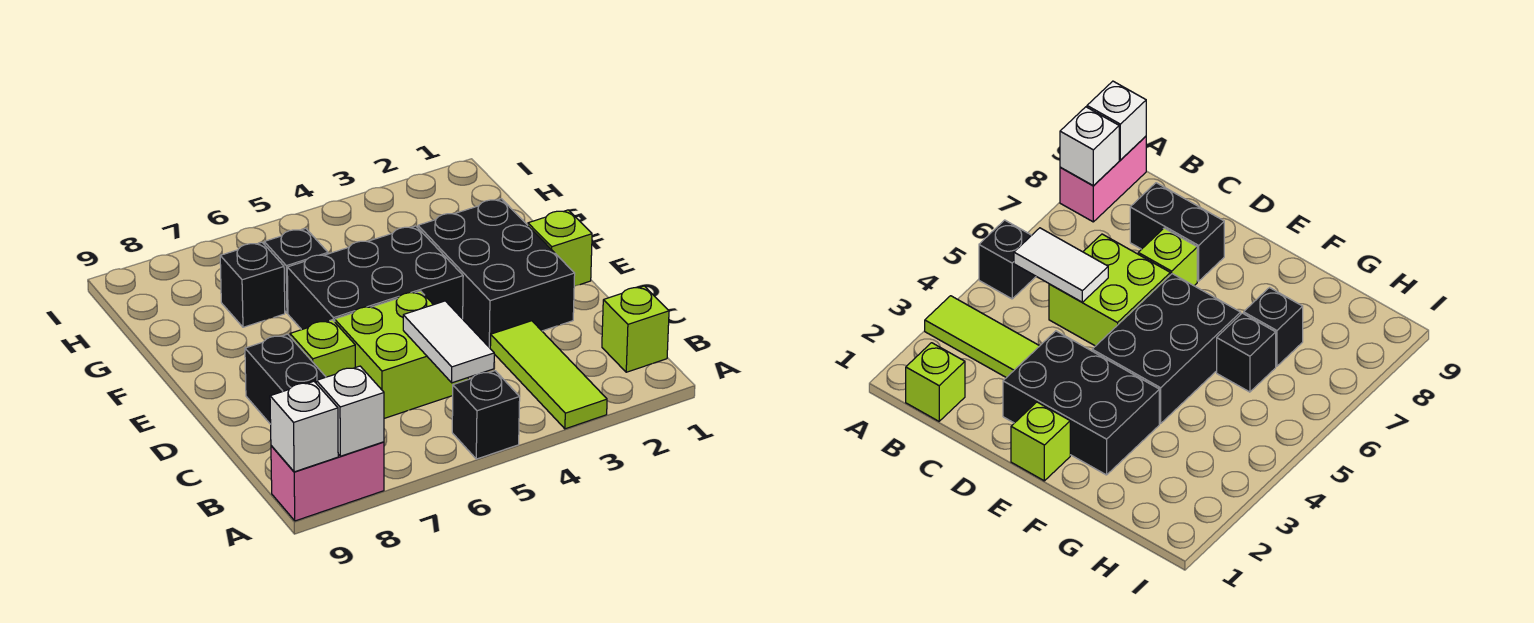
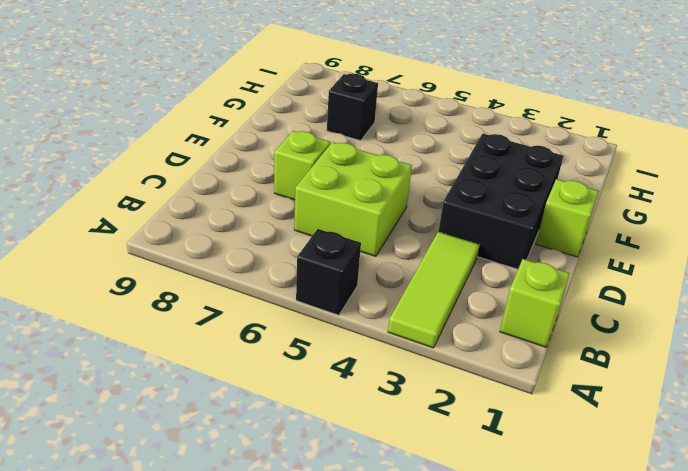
none -> pink brick A8:A9 level 1
none -> black brick C8:D8 level 1
none -> black brick E4:F6 level 1

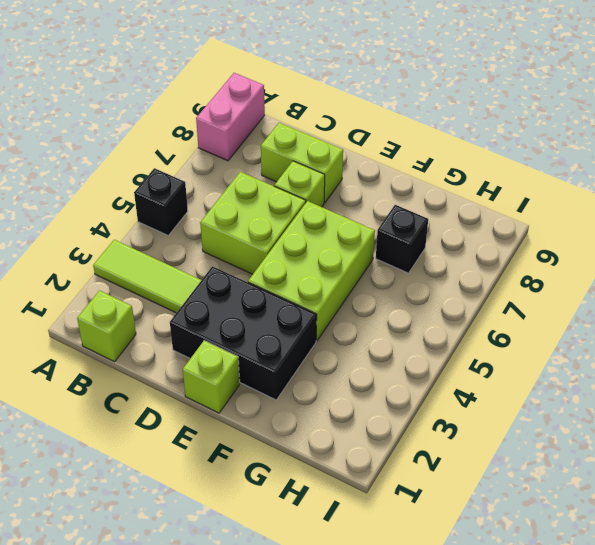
lime brick C8:D8 level 1 -> black brick C8:D8 level 1
lime brick E4:F6 level 1 -> black brick E4:F6 level 1
none -> black brick G6 level 1
none -> white brick A8 level 2
none -> white brick A9 level 2

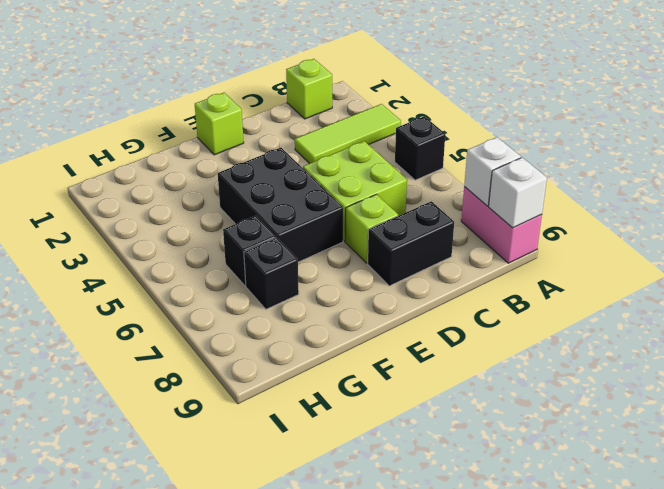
none -> black brick D2:F3 level 1
none -> white tile B5:C5 level 2

